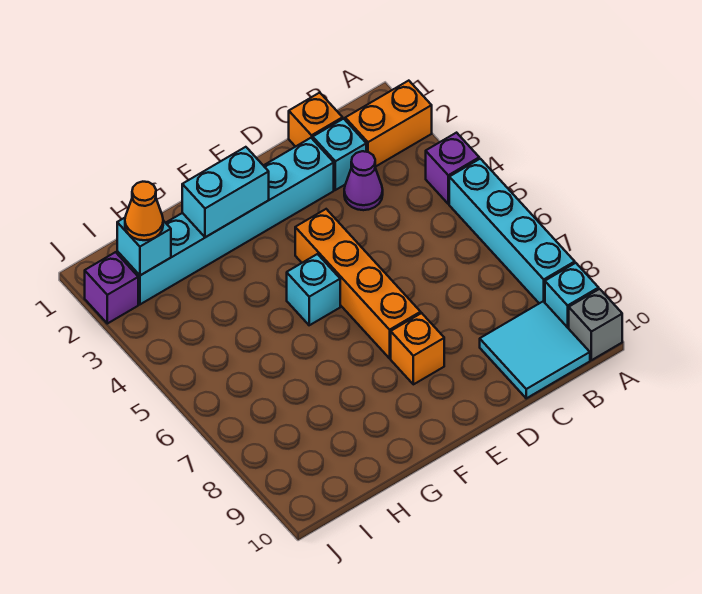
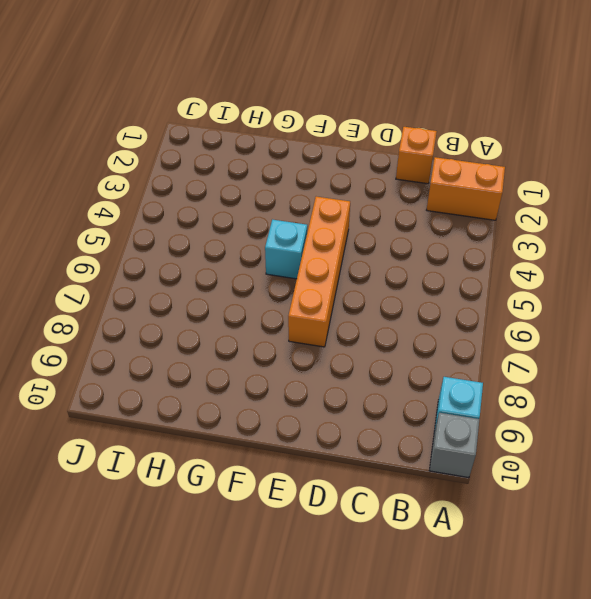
none -> purple brick A4 level 1
none -> cyan brick A5:A8 level 1
none -> cyan tile B9:C10 level 1

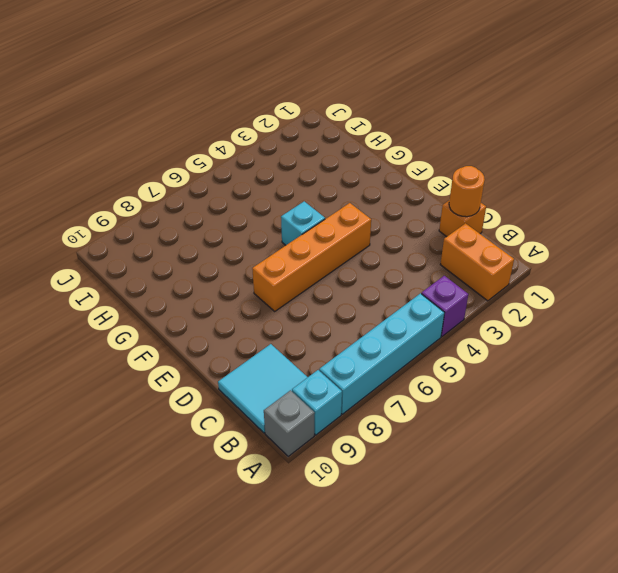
orange round brick C1 level 2 -> none
none -> cyan brick C2 level 1
none -> purple cone C3 level 1
none -> cyan brick D2:I2 level 1

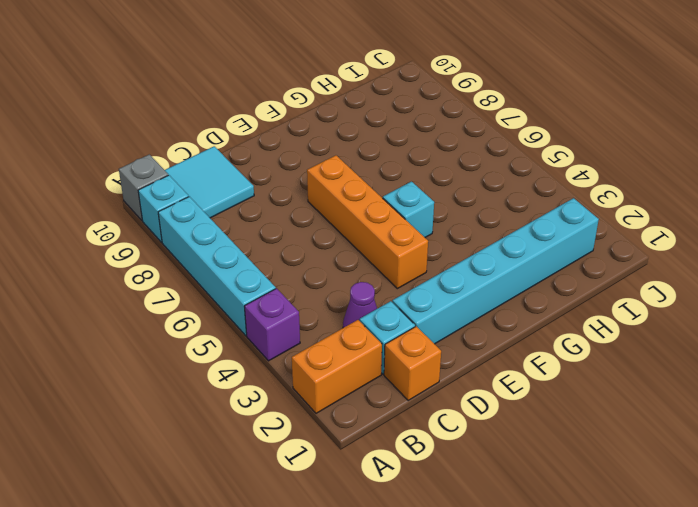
none -> orange brick E8 level 1
none -> purple brick J2 level 1
none -> cyan brick F2:G2 level 2

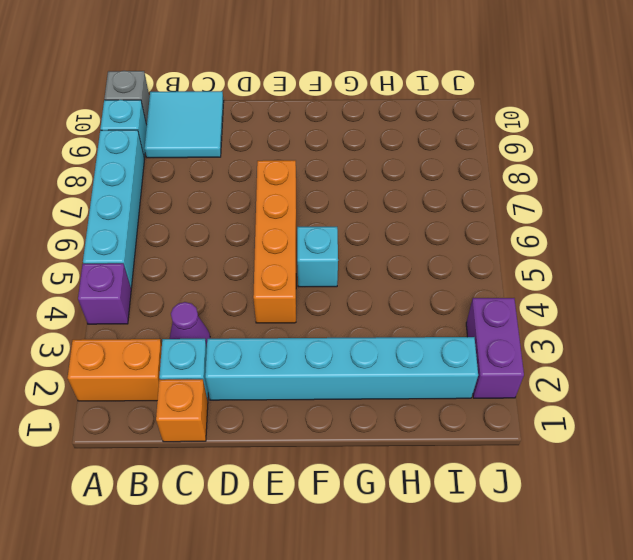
purple brick J2:J3 level 1 -> purple brick J2 level 1
none -> orange brick E8 level 1
none -> cyan brick F2:G2 level 2
none -> cyan brick I2 level 2

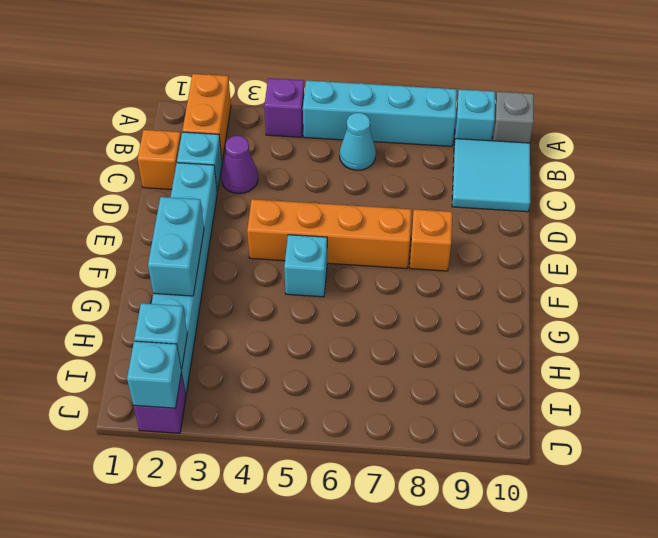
cyan cone B6 level 1 -> none
cyan brick J2 level 2 -> none
none -> orange cone I2 level 3

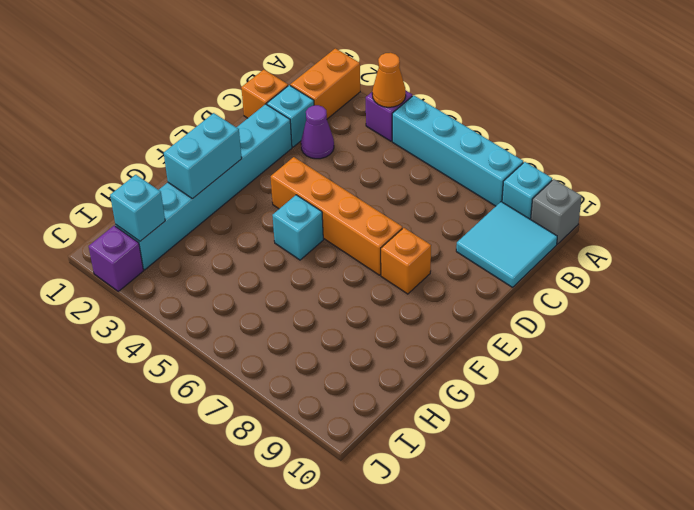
orange cone A4 level 2 -> orange cone I2 level 3

